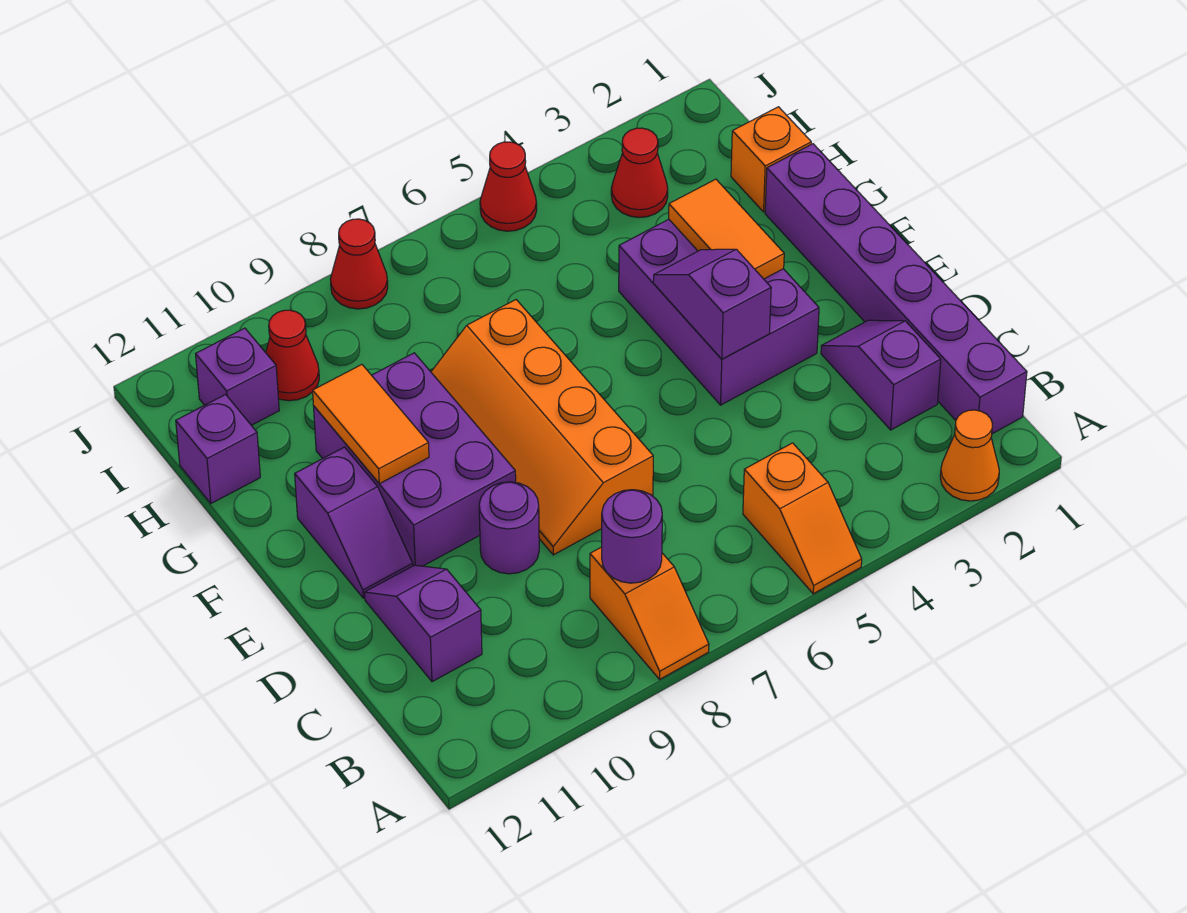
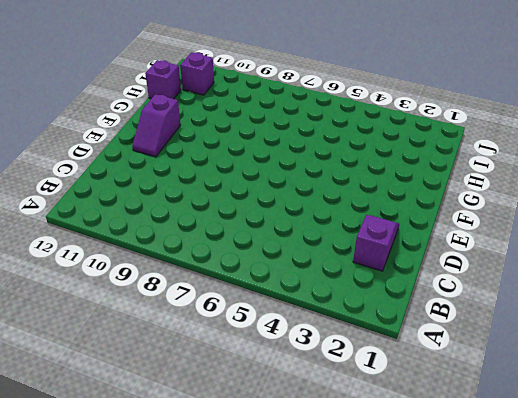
none -> orange cone A2 level 1
none -> orange slope A5:B5 level 1 top B
none -> orange slope A8:B8 level 1 top B

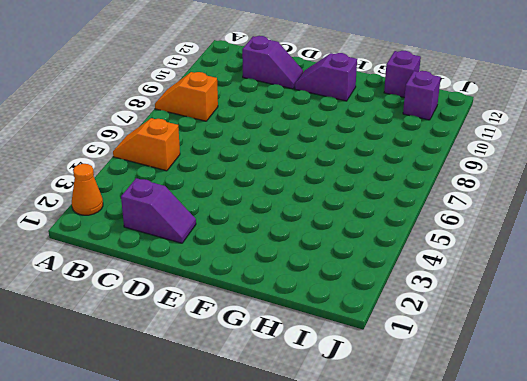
none -> purple brick B1:G1 level 1
none -> orange slope D7:G8 level 1 top 7
none -> purple round brick D9 level 1

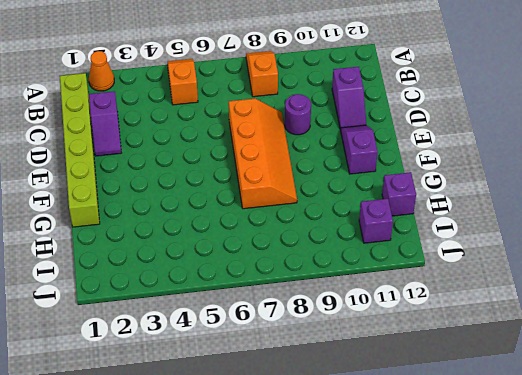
lime brick B1:G1 level 1 -> purple brick B1:G1 level 1
none -> purple brick E3:G4 level 1
none -> purple brick E9:G10 level 1
none -> orange brick H1 level 1

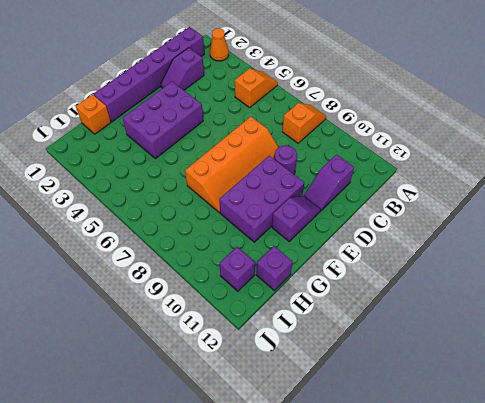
none -> red cone I3 level 1
none -> red cone I10 level 1
none -> red cone J5 level 1

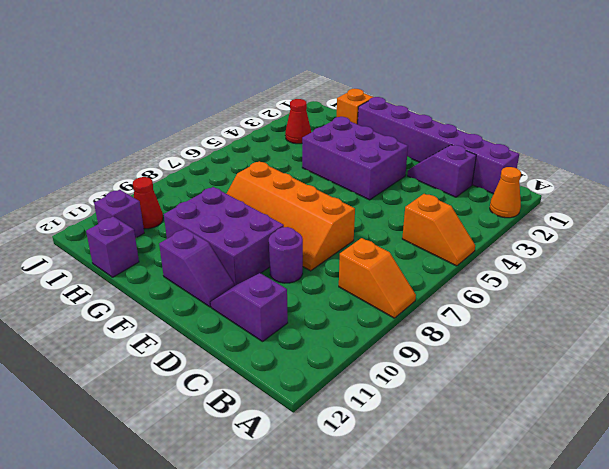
none -> red cone J5 level 1
none -> red cone J8 level 1
none -> purple round brick B8 level 2

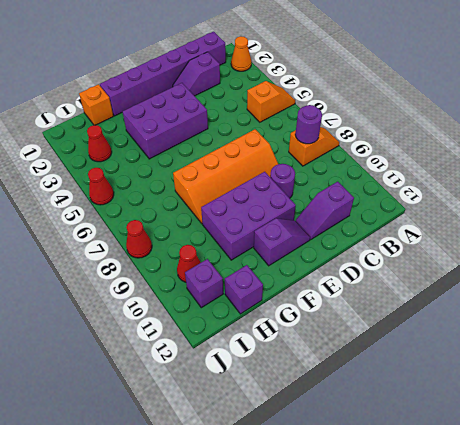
none -> purple slope E4:F4 level 2 top E
none -> orange tile F3:G3 level 2
none -> orange tile F10:G10 level 2

